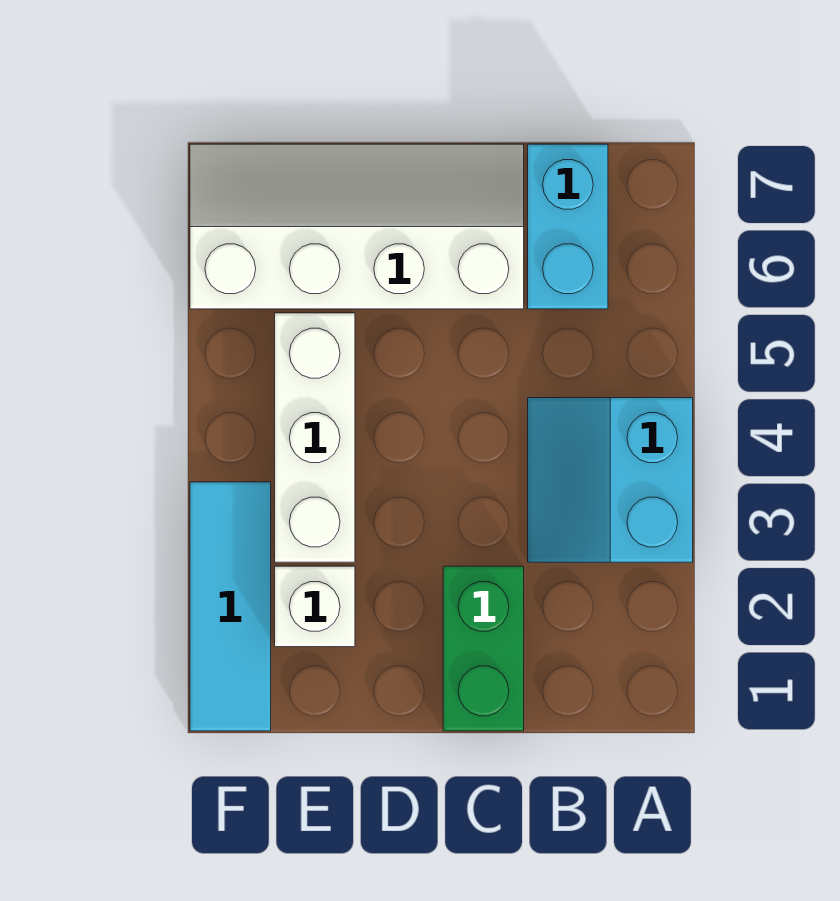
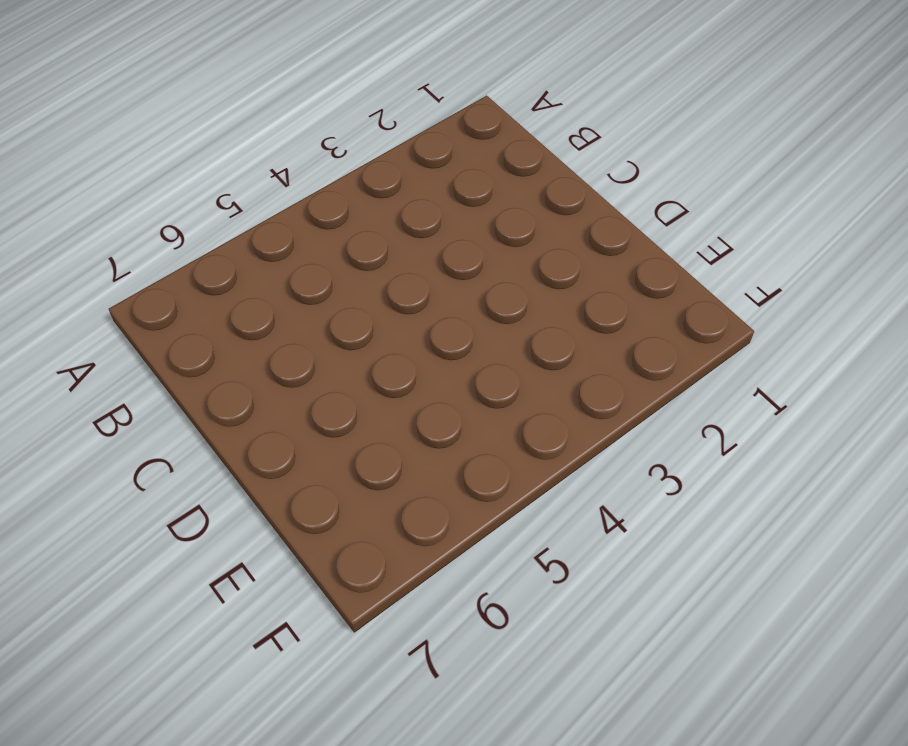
none -> cyan slope A3:B4 level 1 top A
none -> cyan brick B6:B7 level 1

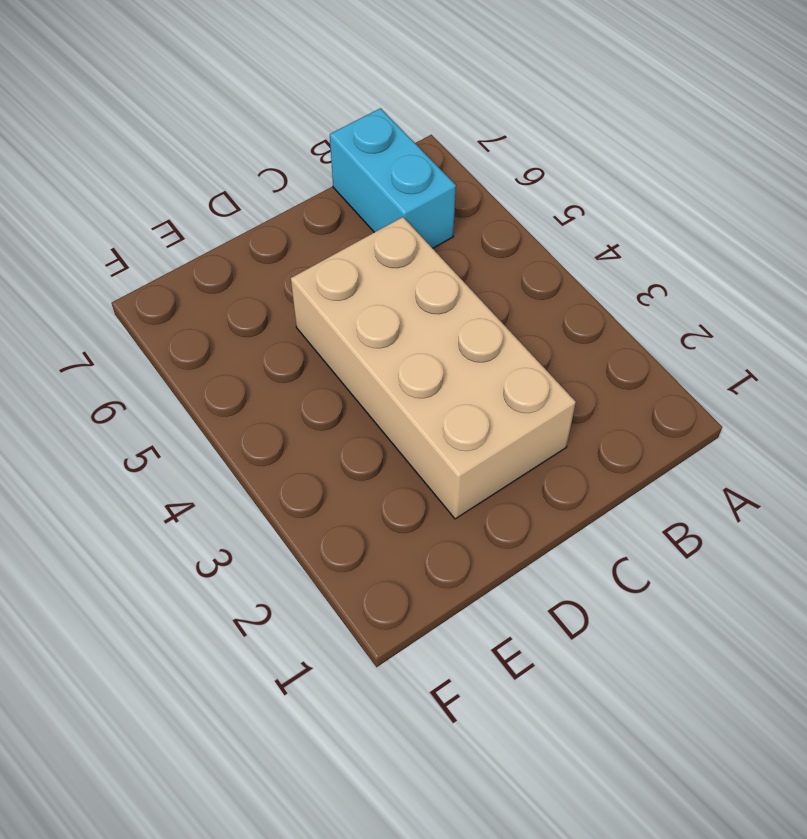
tan brick C2:D5 level 1 -> green brick C1:C2 level 1
none -> cyan slope A3:B4 level 1 top A
none -> white slope C6:F7 level 1 top 6

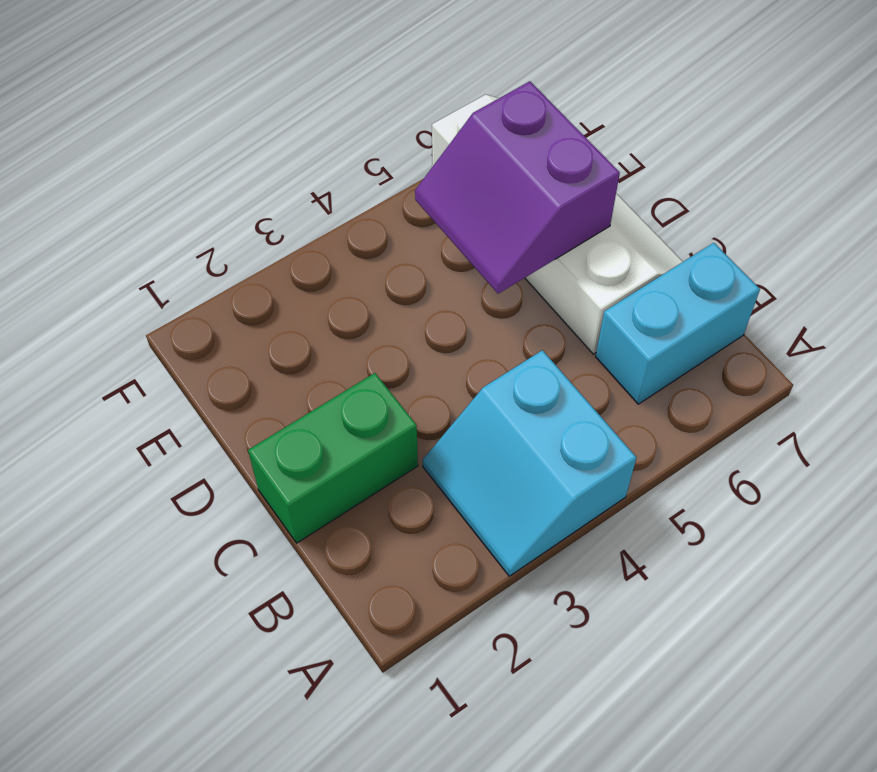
cyan slope A3:B4 level 1 top 4 -> cyan slope A3:B4 level 1 top A
purple slope D5:E6 level 2 top 6 -> none
none -> white brick E2 level 1
none -> white brick E3:E5 level 1

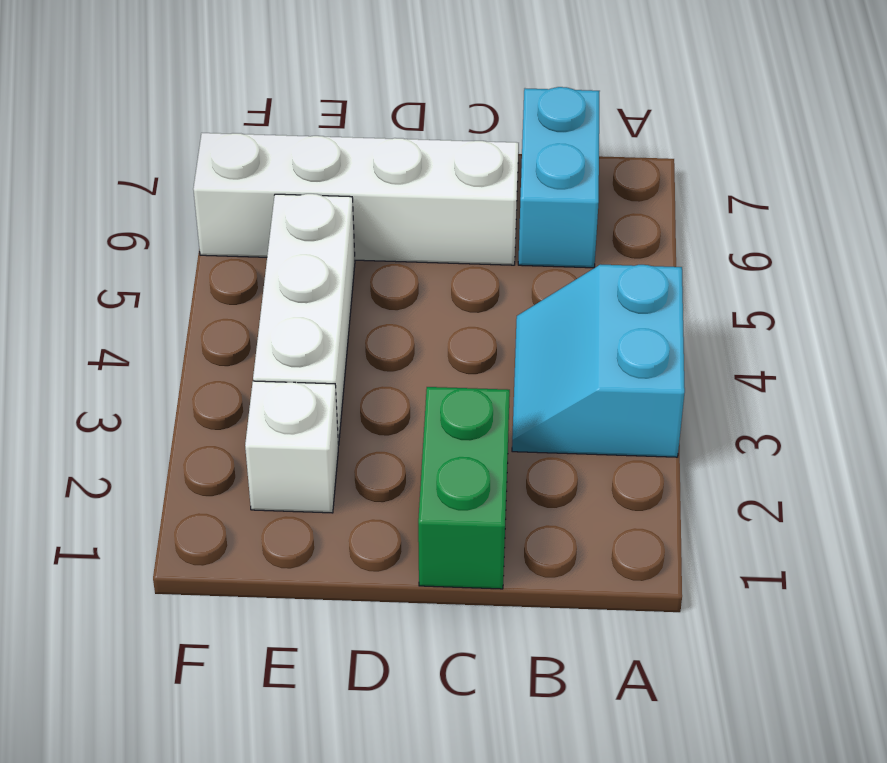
none -> cyan tile F1:F3 level 1

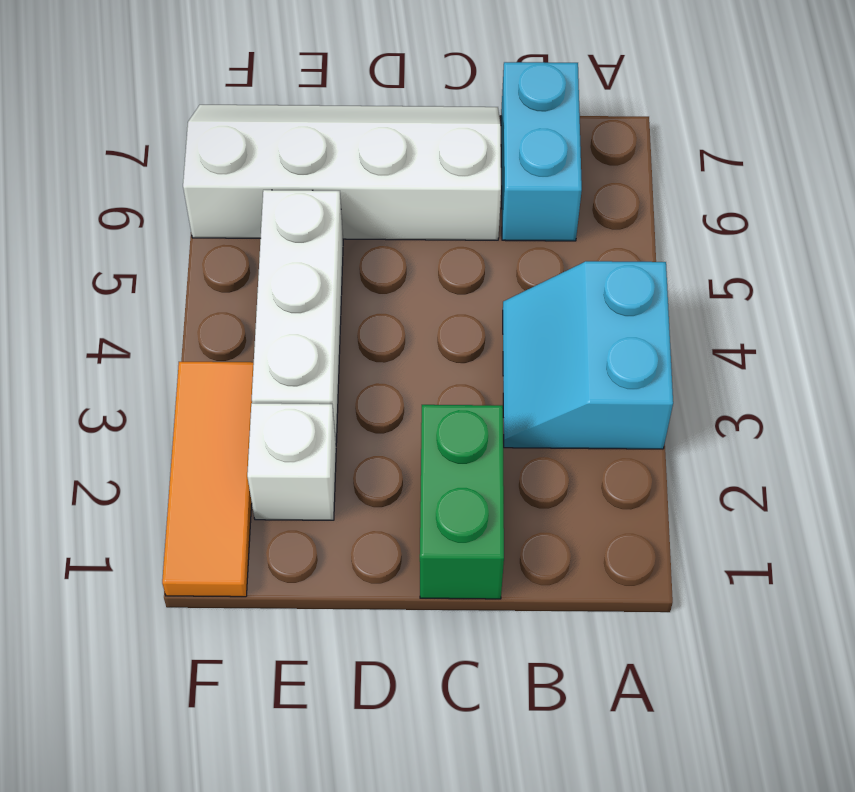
orange tile F1:F3 level 1 -> cyan tile F1:F3 level 1

